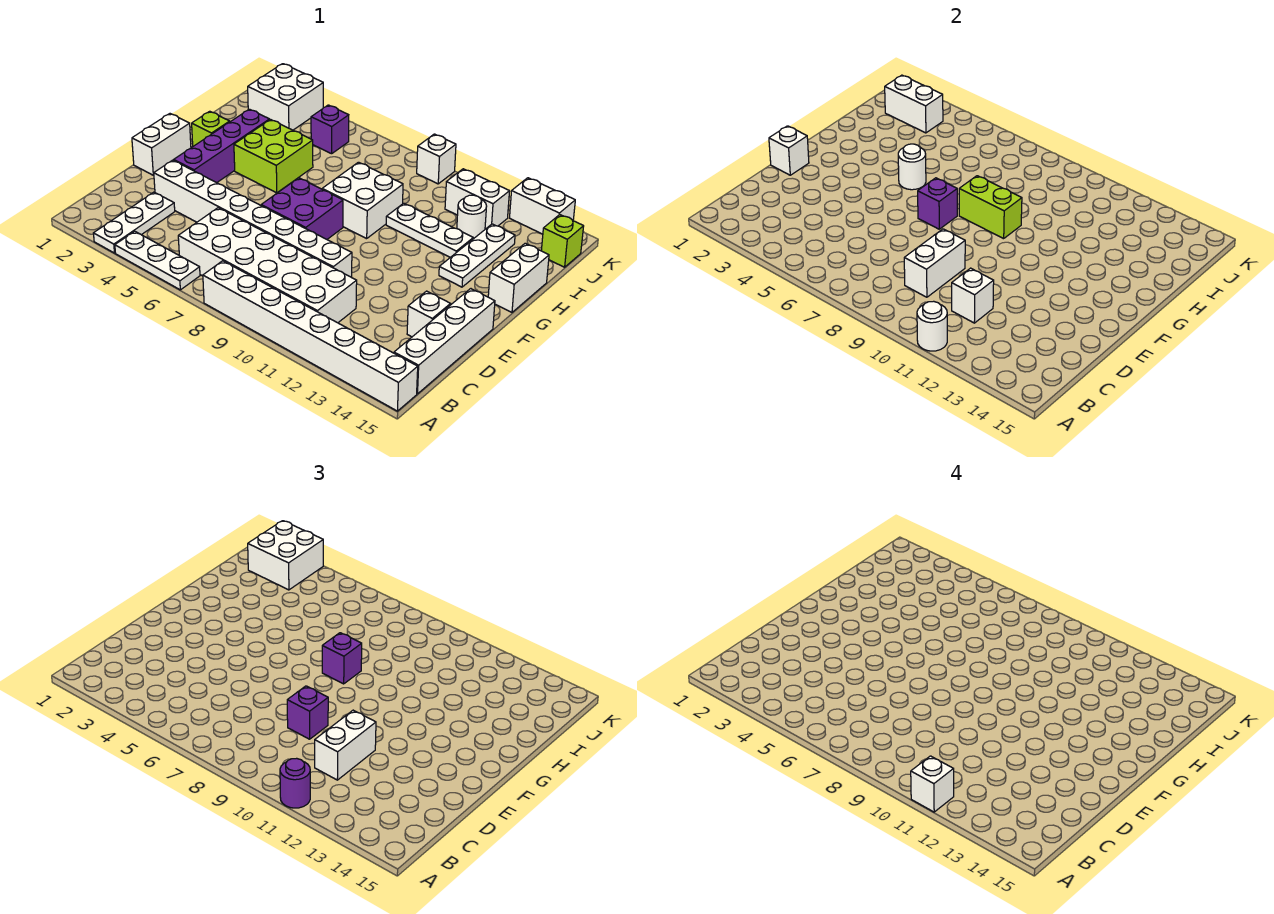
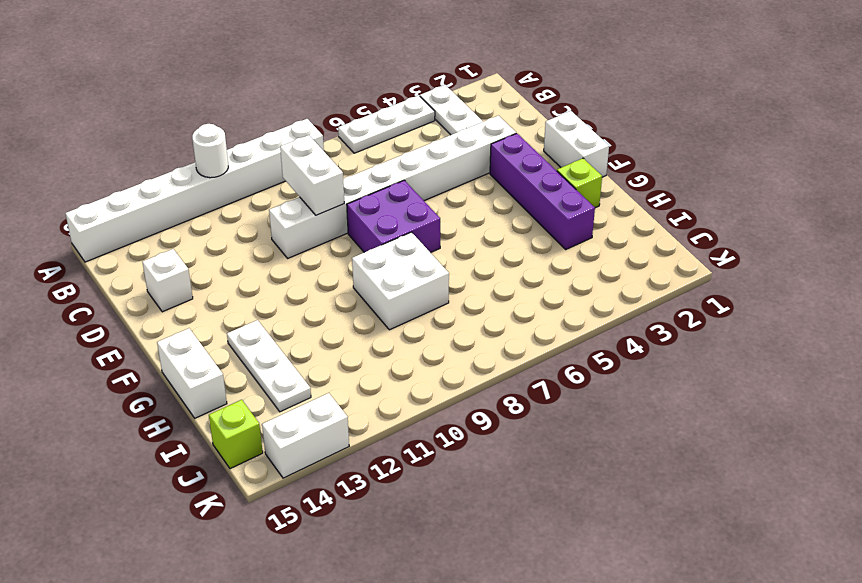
none -> white brick B6:C11 level 1
none -> white brick B15:E15 level 1
none -> lime brick G4:H5 level 1
none -> white plate H10:H12 level 1

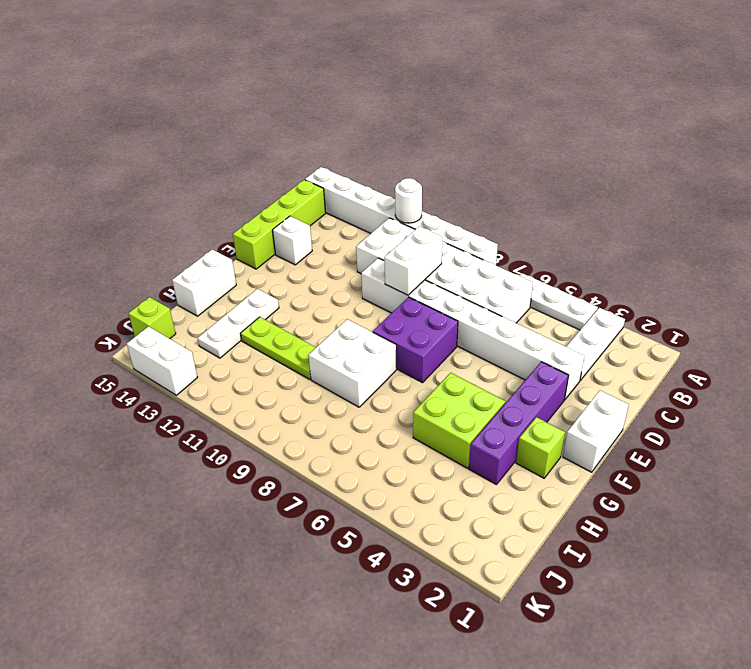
lime brick B15:E15 level 1 -> white brick B15:E15 level 1
lime plate H10:H12 level 1 -> white plate H10:H12 level 1
none -> white round brick I12 level 1
none -> white brick J2:K3 level 1
none -> purple brick J5 level 1
none -> white brick J11:J12 level 1

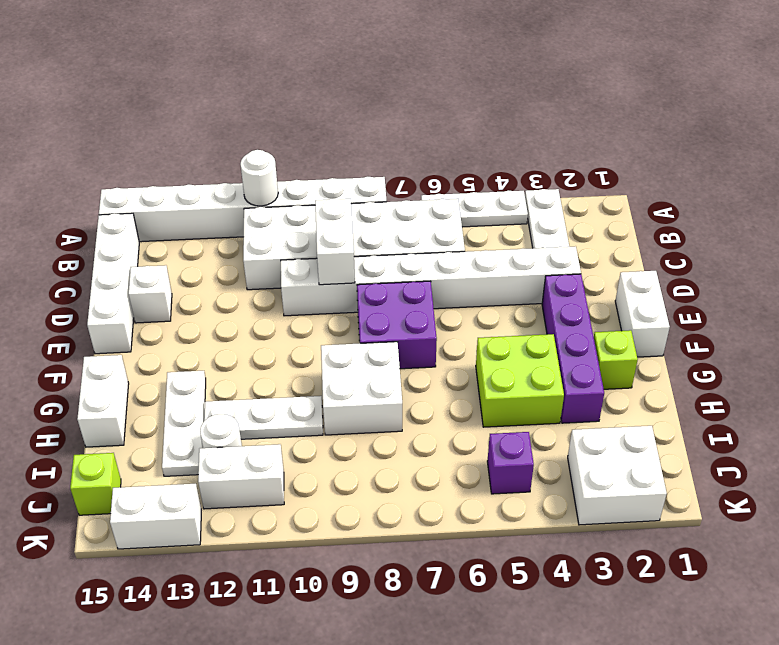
none -> white brick K9 level 1
none -> white brick C11 level 2
none -> white brick E1 level 2
none -> purple brick F7 level 2

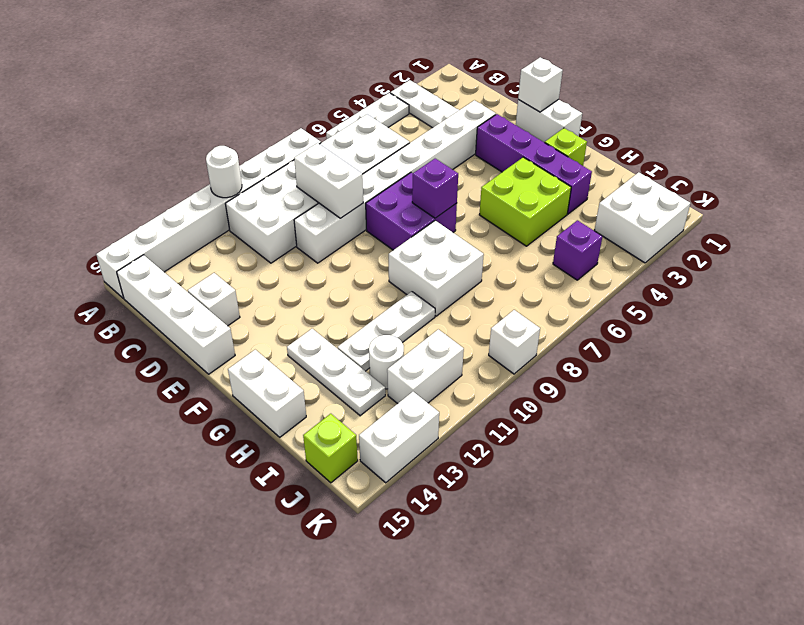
none -> white brick C11 level 2
none -> white round brick G5 level 2
none -> lime brick G8:G9 level 2
none -> white brick J2:J3 level 2

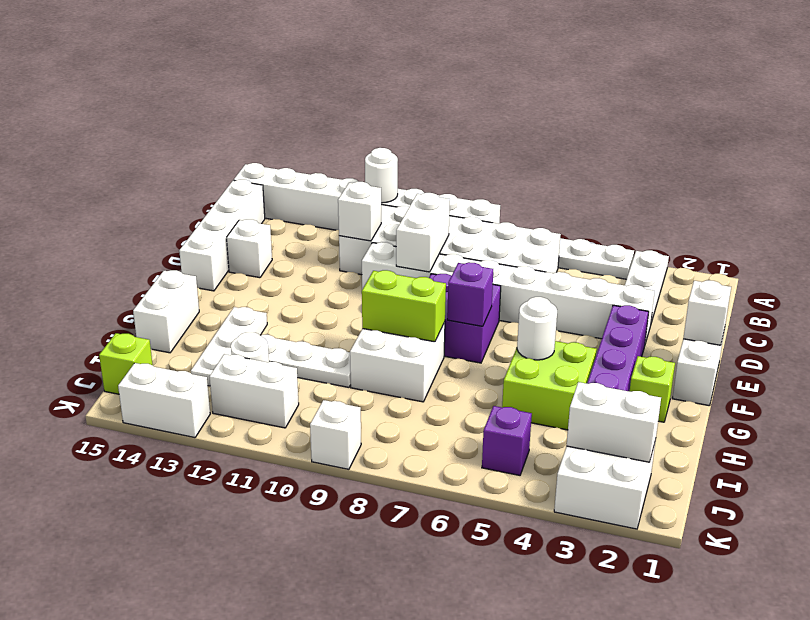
none -> purple round brick A11 level 3
none -> white brick C11:D11 level 3
none -> purple brick D9 level 3
none -> purple brick G8 level 3

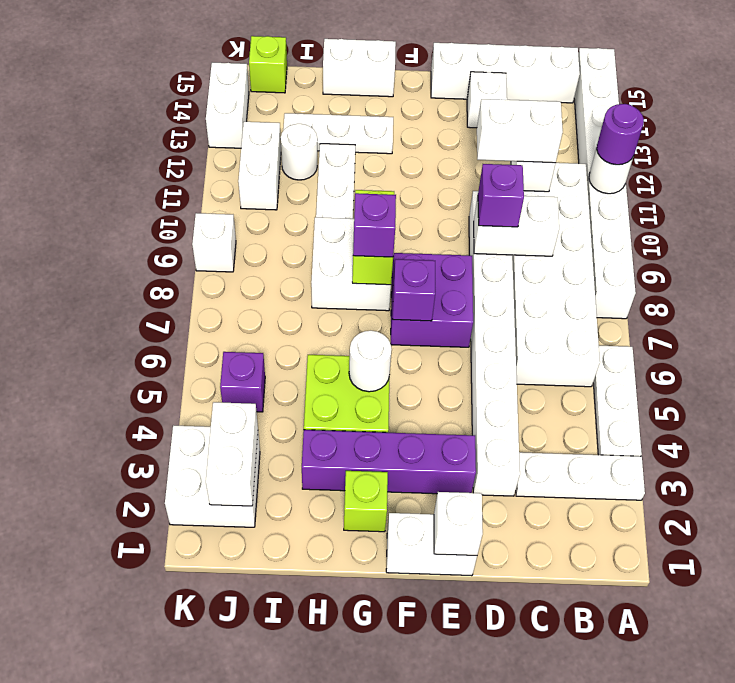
none -> white brick J2:K3 level 3
none -> white brick A11 level 4

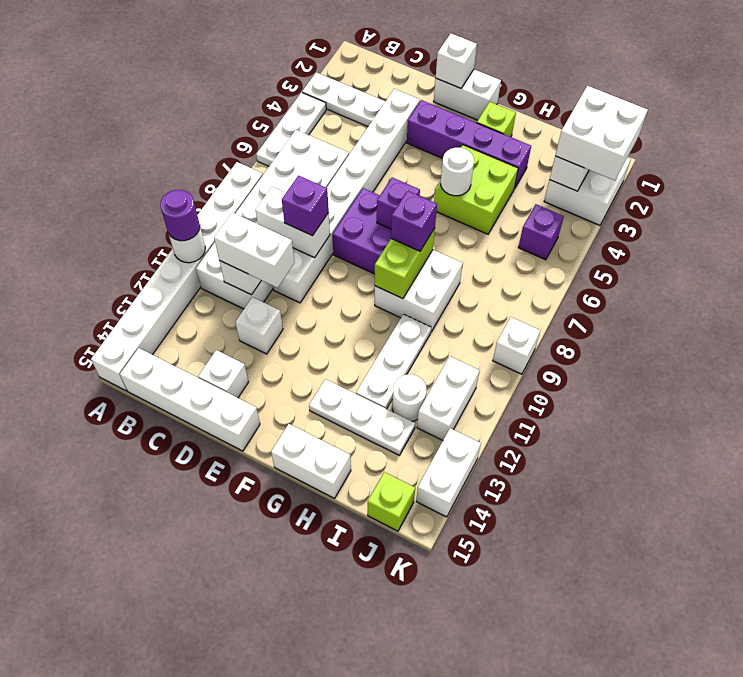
white brick D12 level 1 -> white brick A11 level 4

